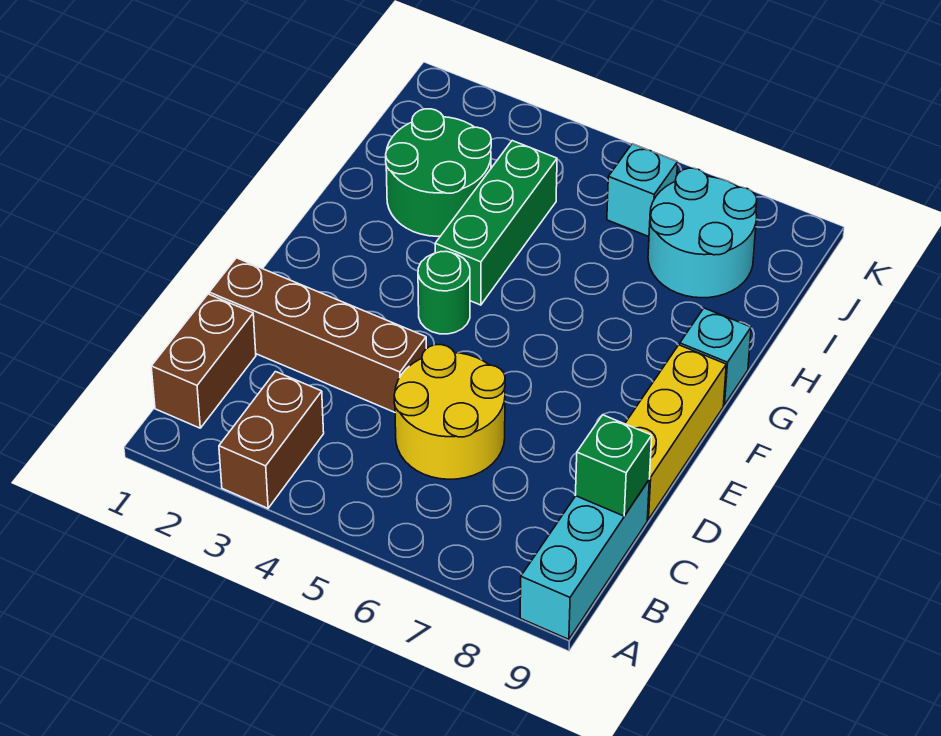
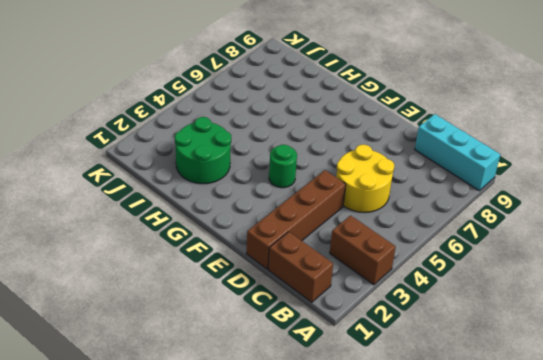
none -> yellow brick D9:F9 level 1
none -> green brick G4:I4 level 1
none -> cyan brick G9 level 1

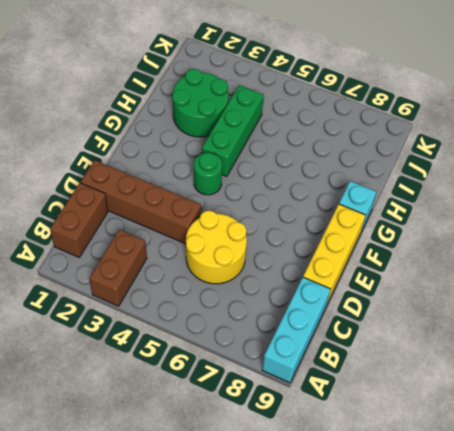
none -> cyan round brick I7:J8 level 1
none -> cyan brick J6 level 1
none -> green brick C9 level 2

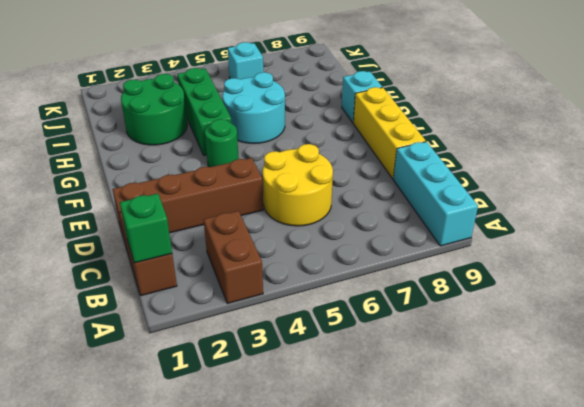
green brick B1 level 2 -> green brick C9 level 2
cyan round brick G5:H6 level 1 -> cyan round brick I7:J8 level 1

